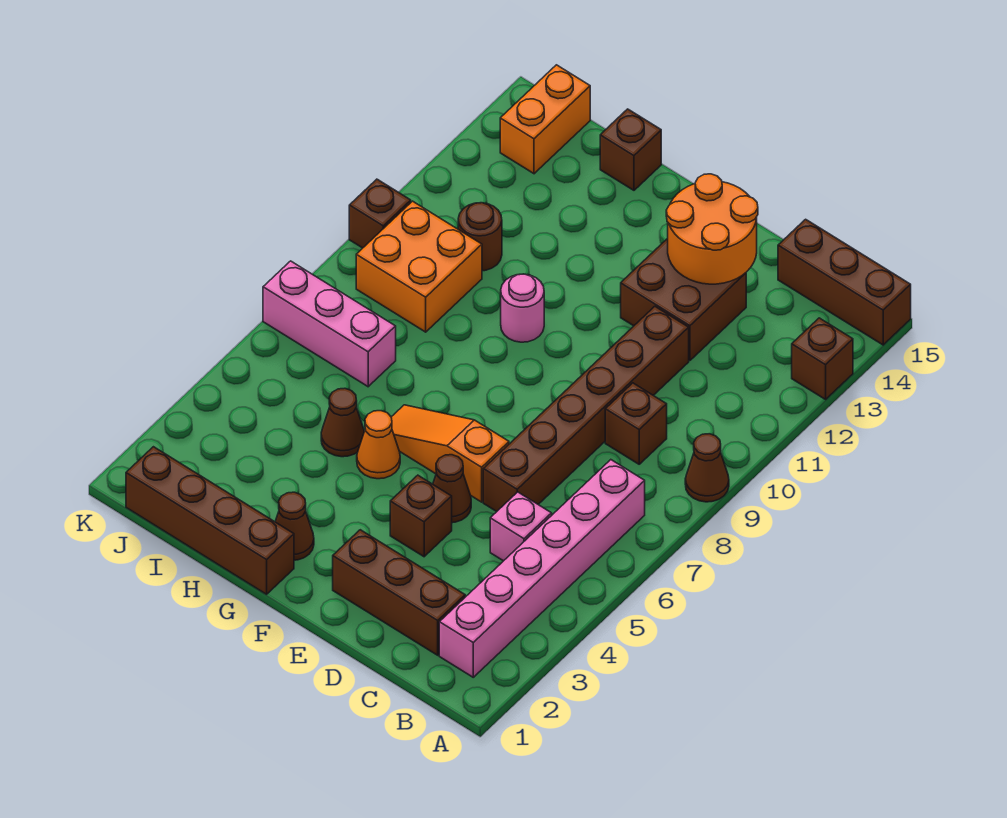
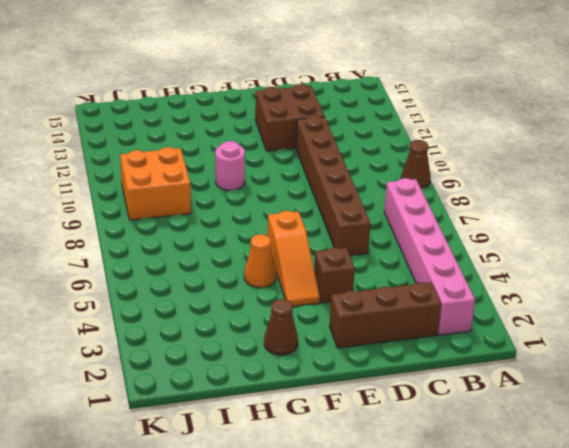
orange slope F4:F6 level 1 top 6 -> orange slope E6:G6 level 1 top E
none -> brown brick A13 level 1
none -> brown brick A15:C15 level 1
none -> pink brick C5 level 1

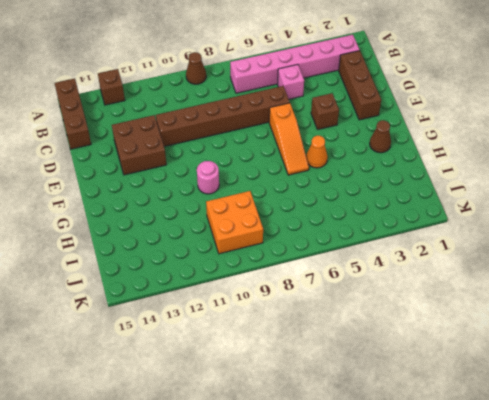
none -> brown brick C9 level 1
none -> brown cone E5 level 1
none -> brown brick G1:J1 level 1

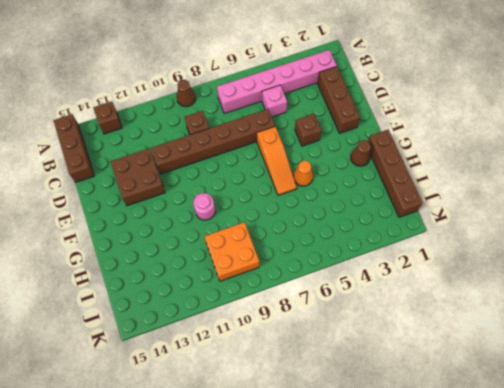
none -> brown cone E5 level 1
none -> brown cone H5 level 1
none -> brown brick H15 level 1

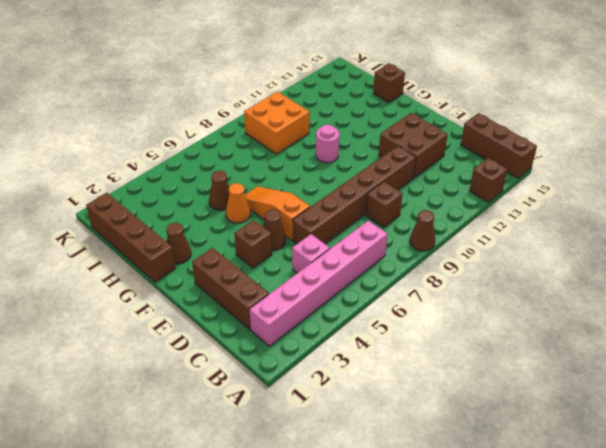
none -> pink brick I7:K7 level 1
none -> brown round brick I11 level 1
none -> orange brick J14:J15 level 1

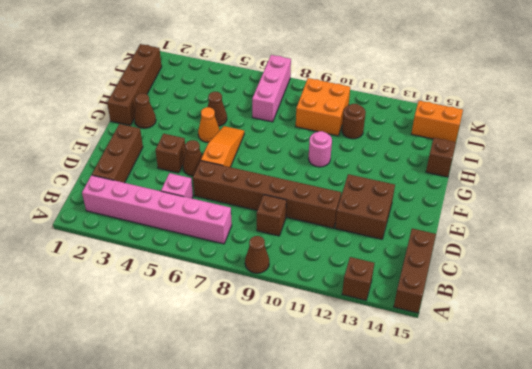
none -> brown brick K10 level 1
none -> orange round brick D13:E14 level 2

